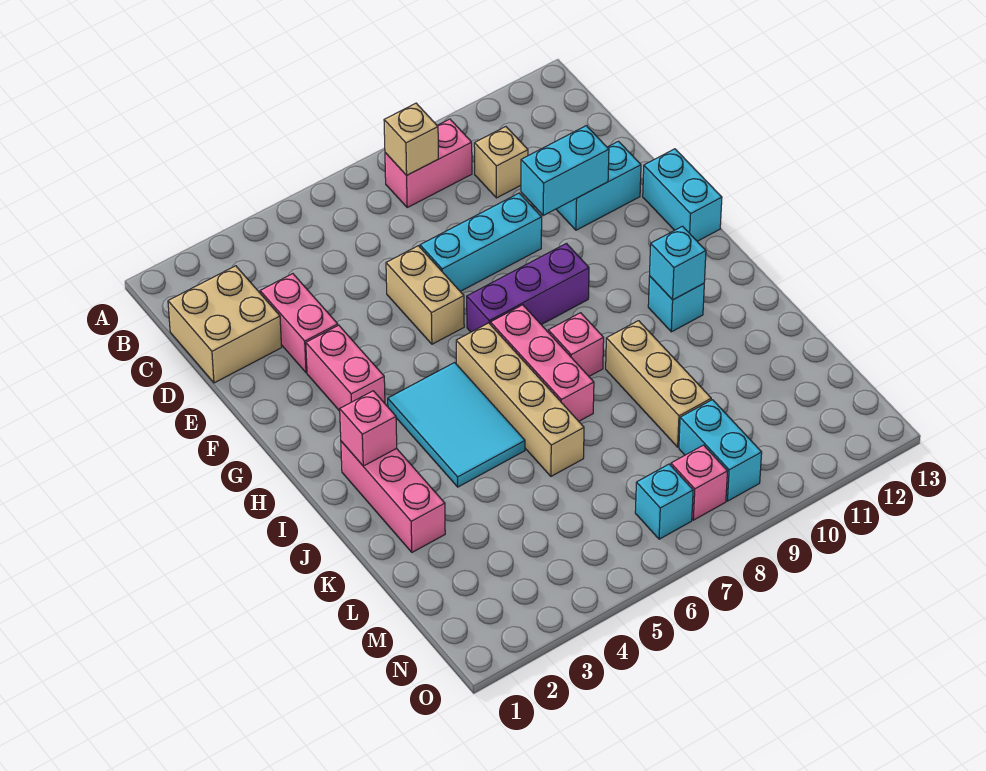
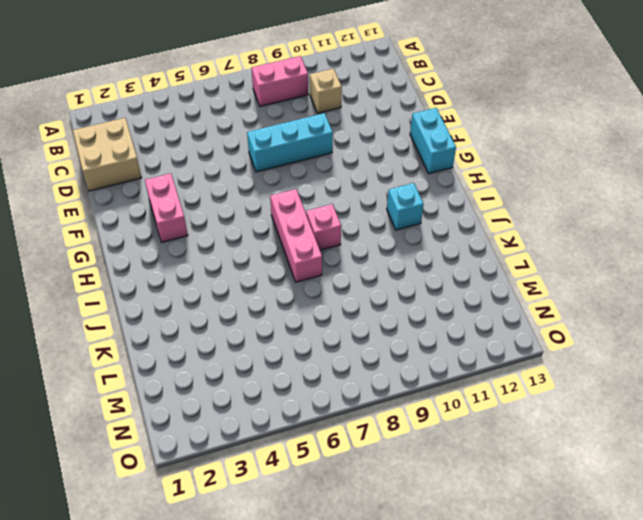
none -> pink brick D3:E3 level 1
none -> tan brick E6:F6 level 1
none -> cyan brick E11:E12 level 1

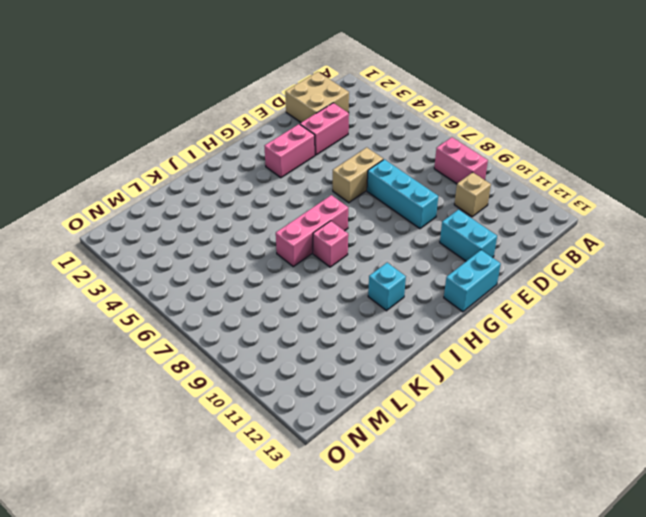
none -> purple brick G7:G9 level 1
none -> cyan tile H4:J5 level 1
none -> tan brick H6:K6 level 1

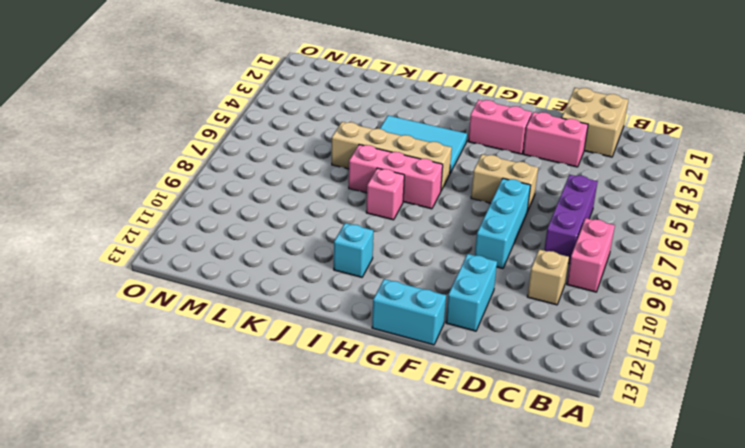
purple brick C6:C8 level 1 -> purple brick G7:G9 level 1
none -> pink brick I2:K2 level 1
none -> tan brick J9:L9 level 1
none -> cyan brick M9:N9 level 1

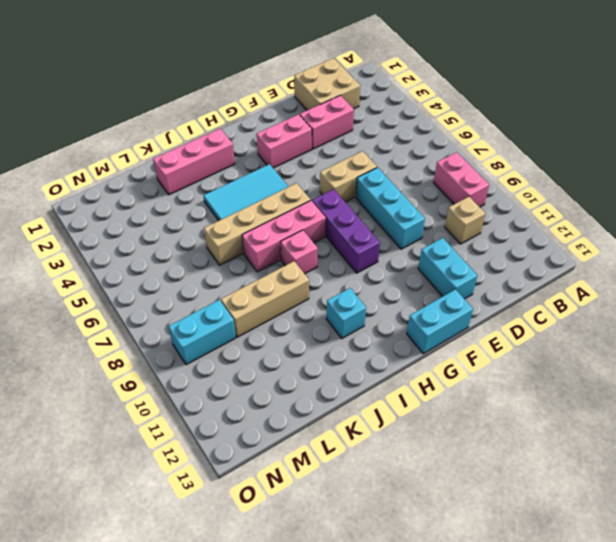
none -> cyan brick N7 level 1
none -> pink brick N8 level 1
none -> tan brick B8 level 2

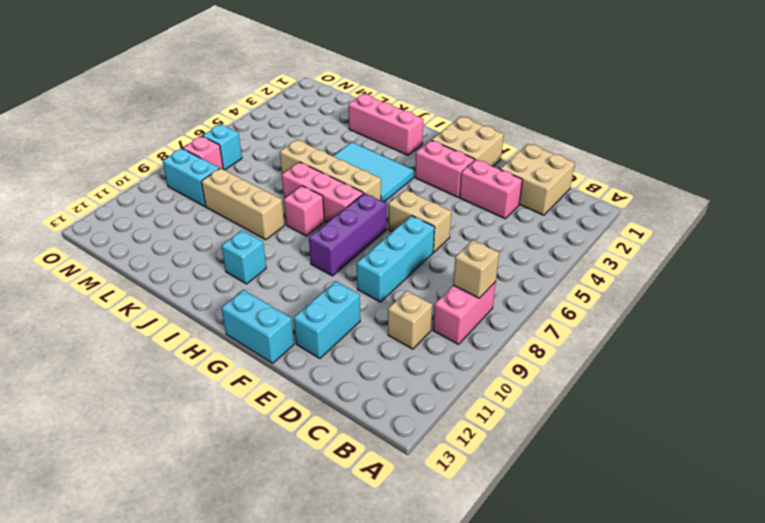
tan brick F1:G2 level 1 -> none
none -> cyan brick E10:E11 level 2
none -> pink brick I2 level 2
none -> cyan brick I11 level 2

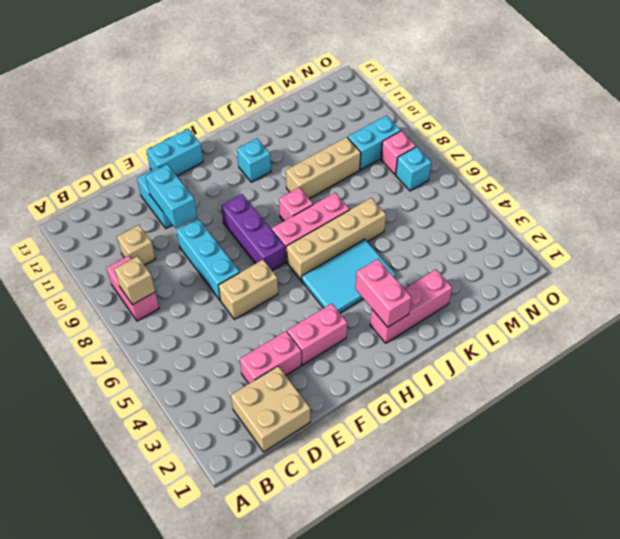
pink brick I2:I3 level 2 -> pink brick I2 level 2
none -> cyan brick I11 level 2

